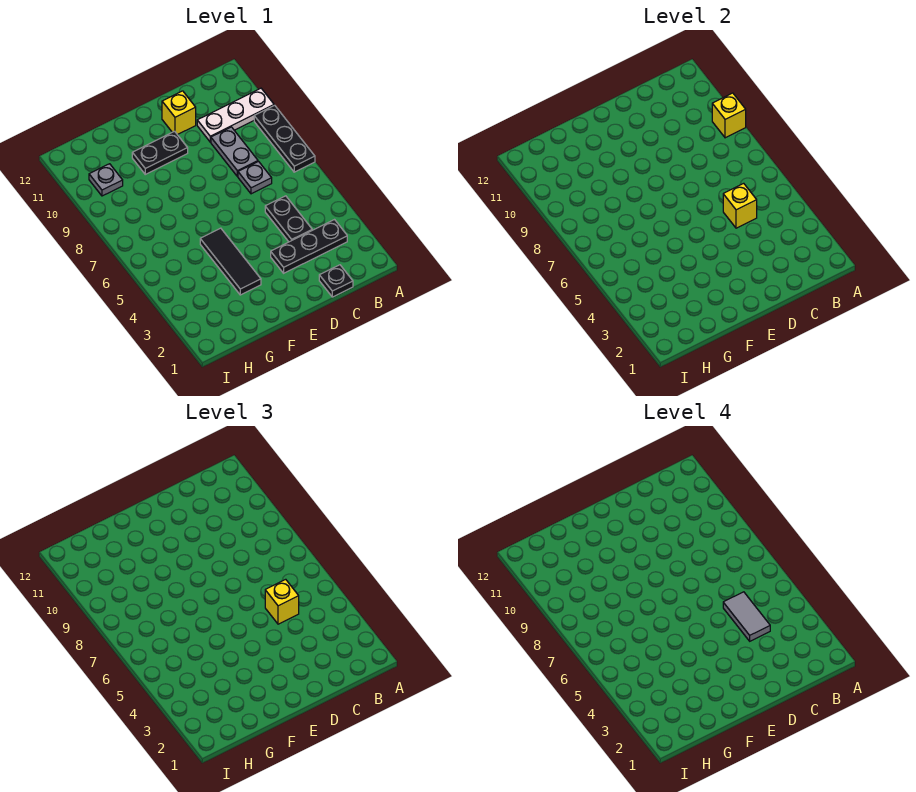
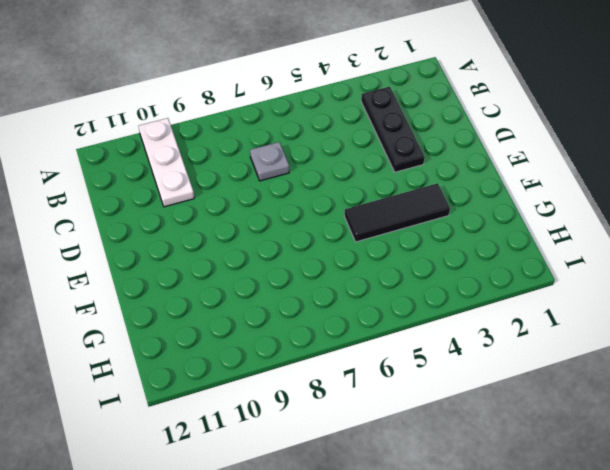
none -> black plate A7:A9 level 1
none -> black plate C1 level 1
none -> black plate C4:C5 level 1

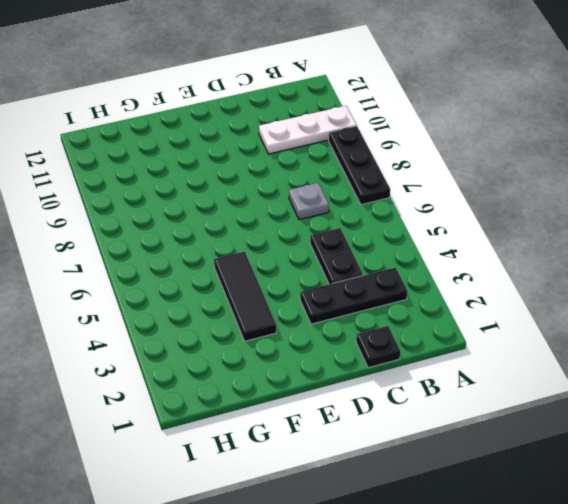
none -> grey plate C8:C9 level 1
none -> yellow brick D11 level 1
none -> black plate E10:F10 level 1

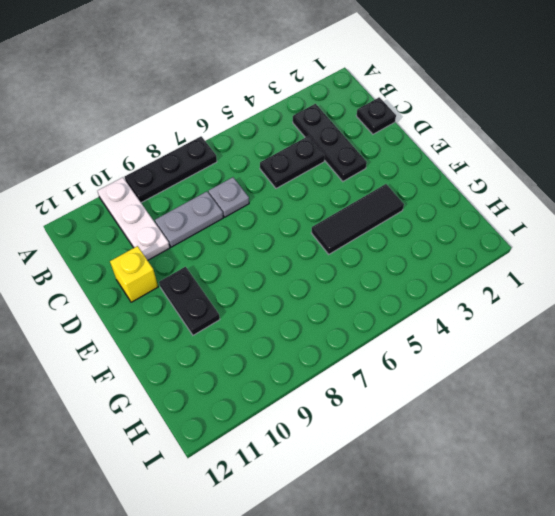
none -> grey plate H10 level 1
none -> yellow brick A9 level 2
none -> yellow brick C5 level 2

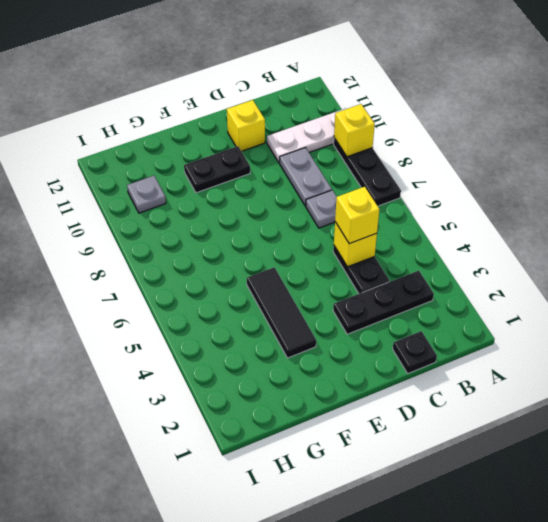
none -> grey tile C4:C5 level 4

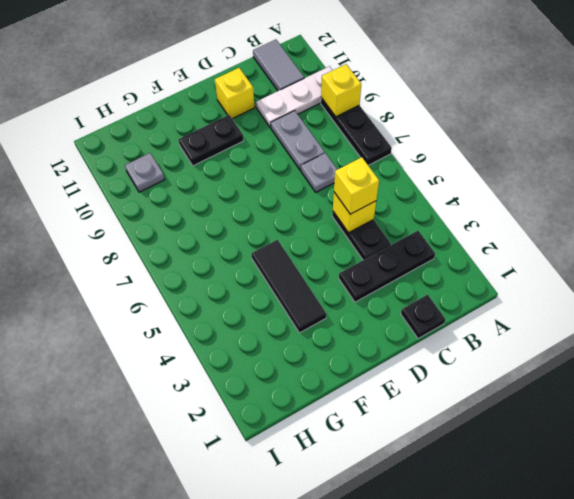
grey tile B11:B12 level 1 -> grey tile C4:C5 level 4

